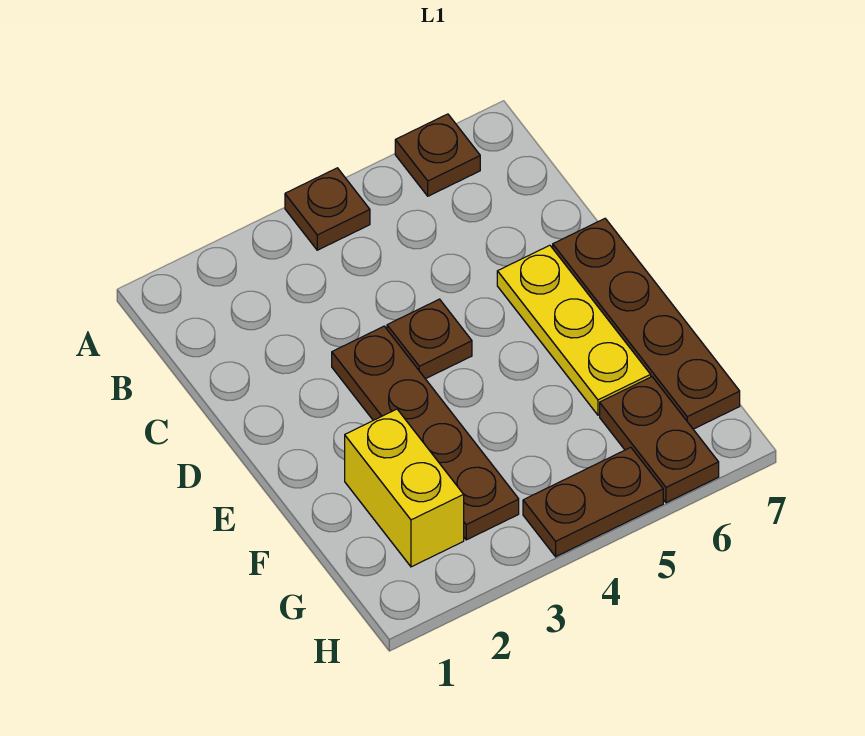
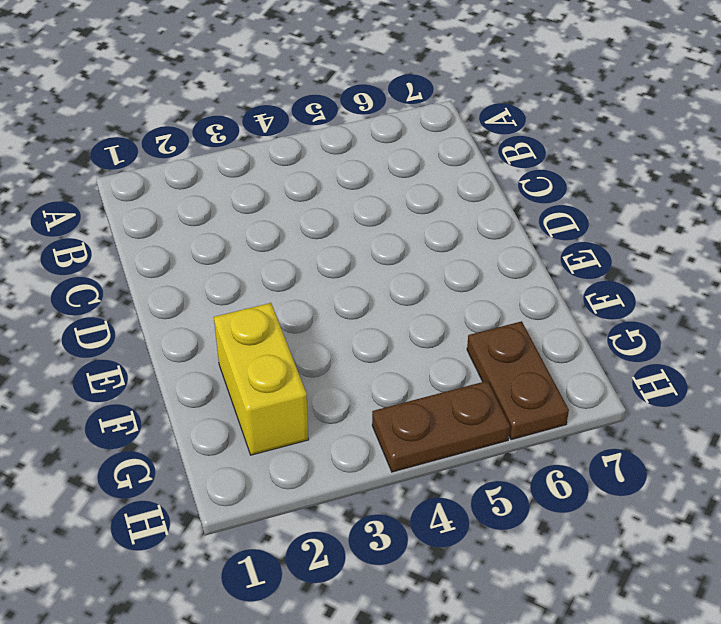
none -> brown plate A4 level 1
none -> brown plate A6 level 1

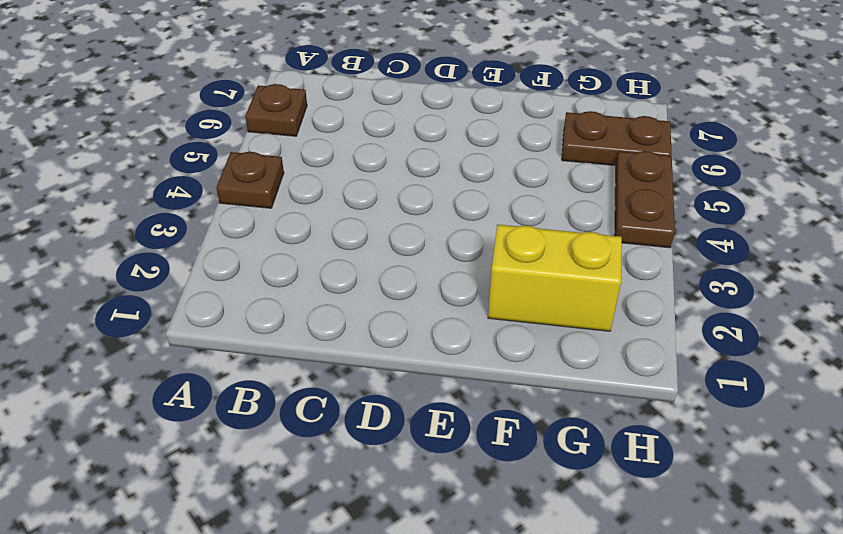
none -> brown plate D3:G3 level 1
none -> brown plate D4 level 1

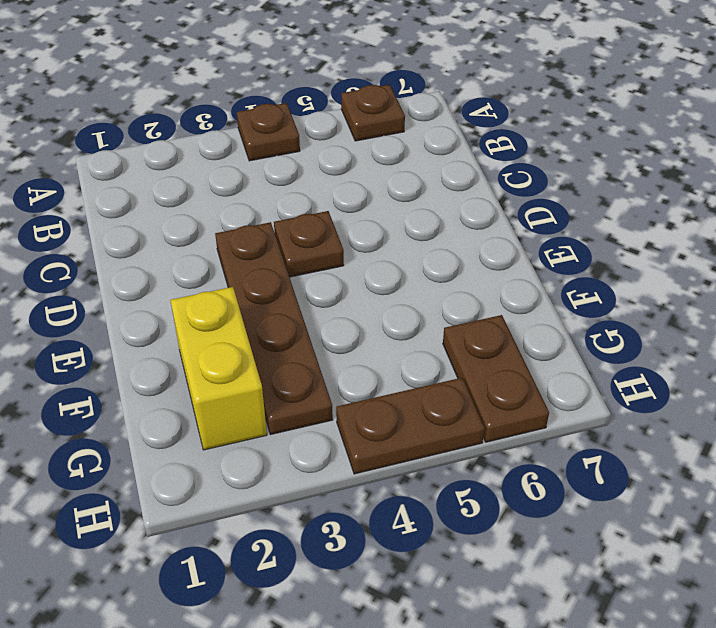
none -> yellow plate D6:F6 level 1
none -> brown plate D7:G7 level 1

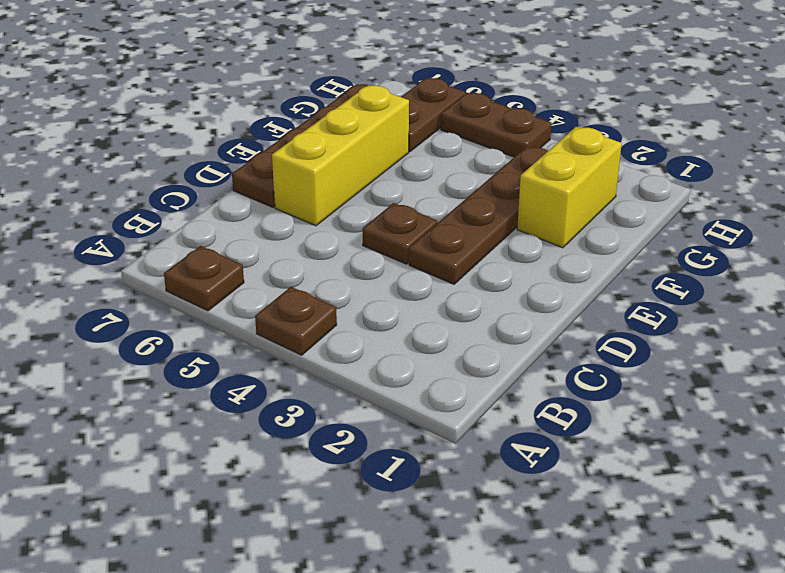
yellow brick D6:F6 level 1 -> yellow plate D6:F6 level 1

